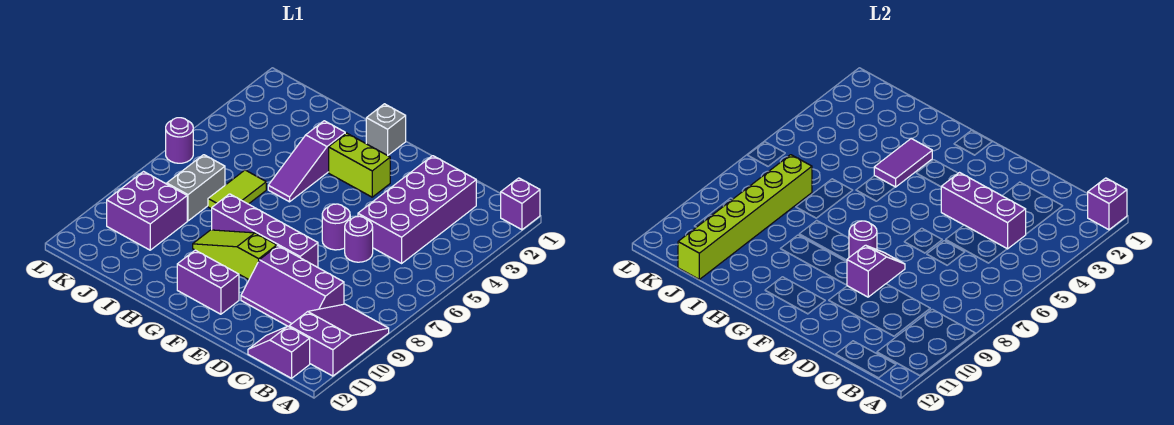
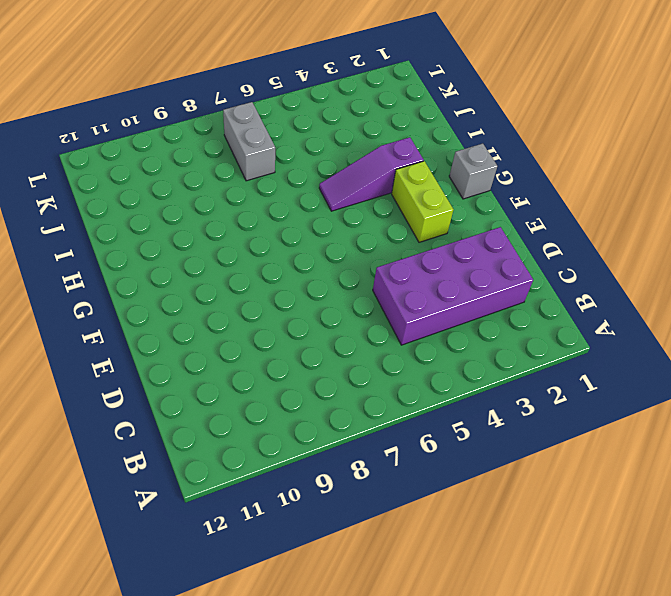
grey brick J7:K7 level 1 -> grey brick J7:J8 level 1
none -> purple brick A1 level 1
none -> purple slope A9:B11 level 1 top 11
none -> purple slope B12:C12 level 1 top B

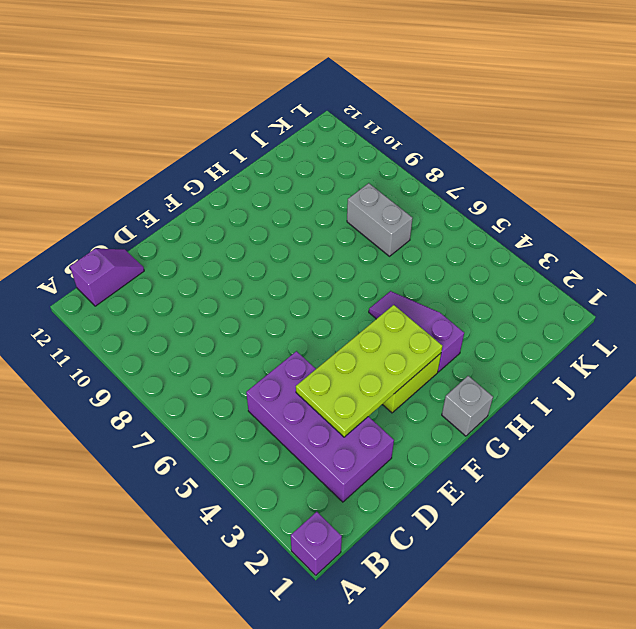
lime plate D3:G4 level 2 -> purple brick C4:E4 level 2
none -> purple slope A9:B11 level 1 top 11
none -> purple slope C9:E10 level 1 top 9
none -> purple round brick D6 level 1

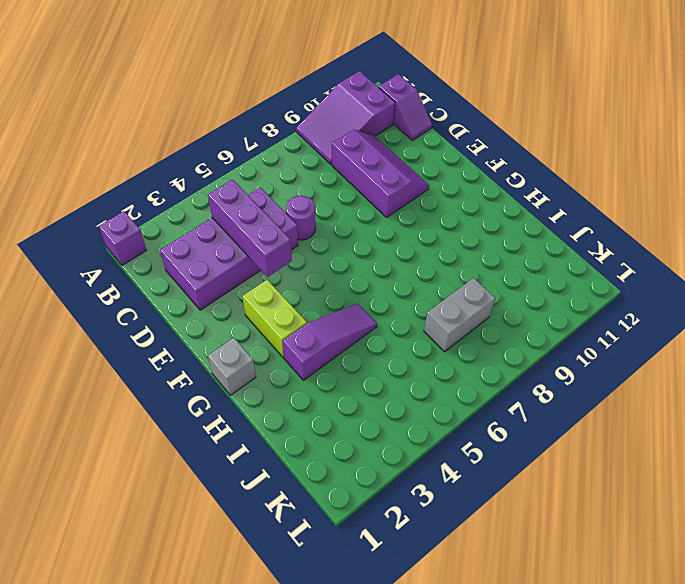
none -> purple round brick E6 level 1
none -> purple brick E8:H8 level 1
none -> lime slope F9:H9 level 1 top F

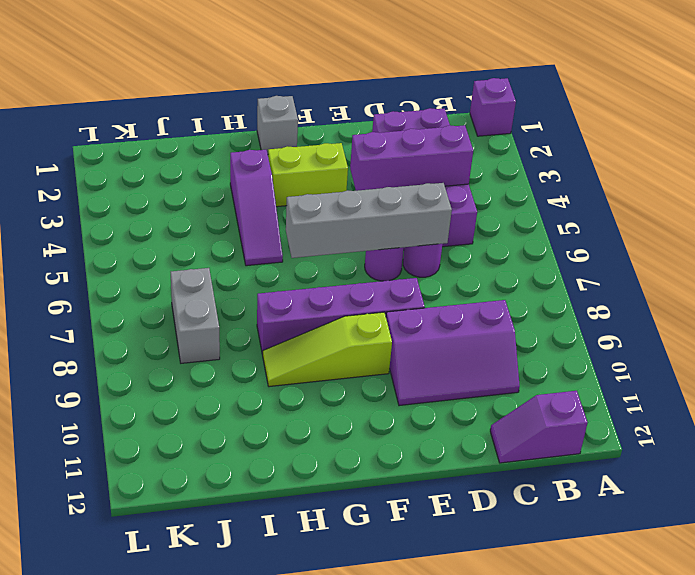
grey brick D6:G6 level 2 -> none
none -> purple slope A9:B11 level 1 top 11
none -> purple brick F11:G11 level 1
none -> lime tile I6:I7 level 1

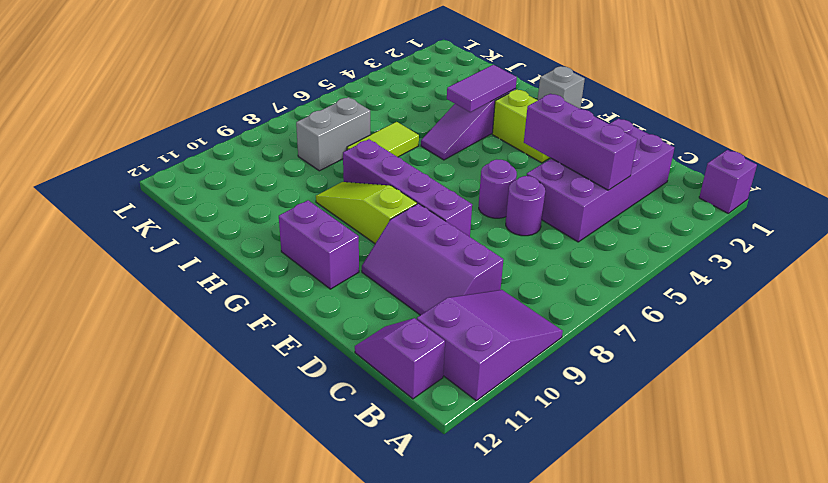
none -> purple brick J9:K10 level 1
none -> purple round brick L6 level 1
none -> purple brick A1 level 2

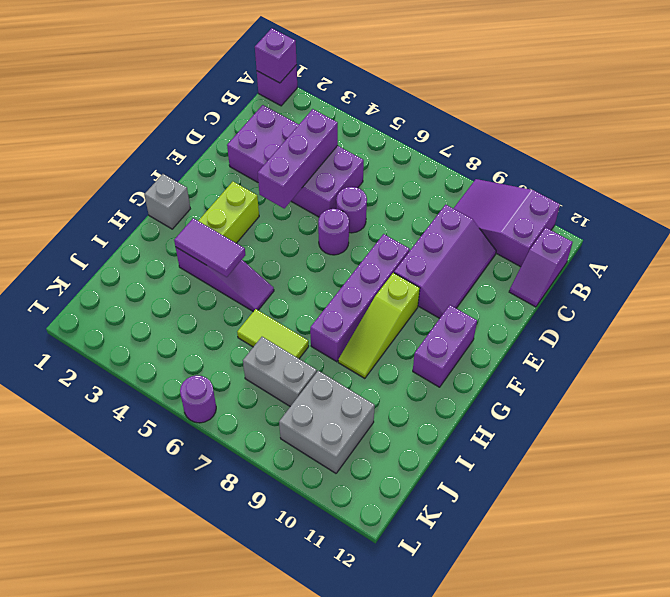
grey brick J9:K10 level 1 -> purple brick J9:K10 level 1
none -> purple slope E8:E9 level 2 top 9
none -> purple round brick F8 level 2
none -> lime brick J7:J12 level 2

